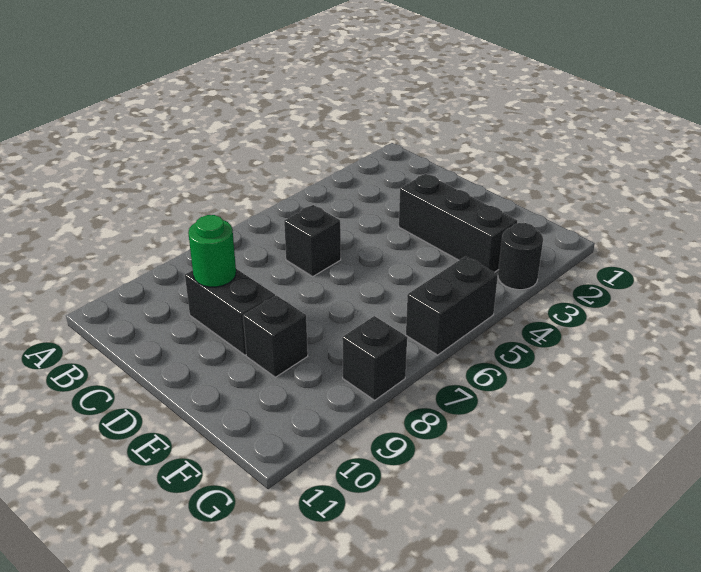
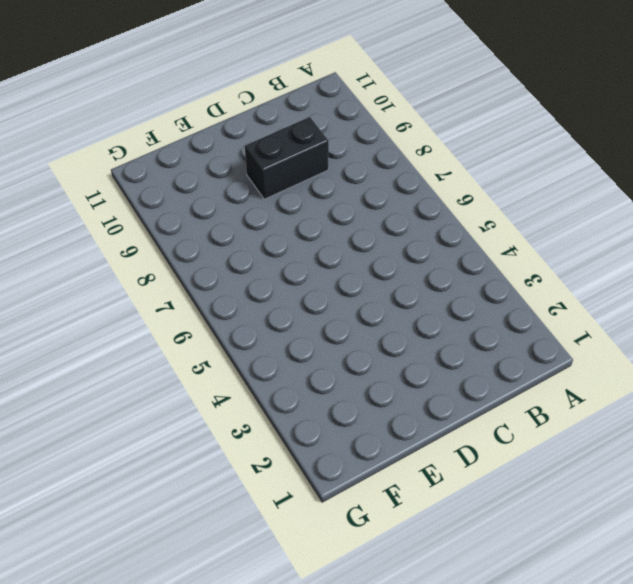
none -> black brick C6 level 1
none -> black brick D3:F3 level 1

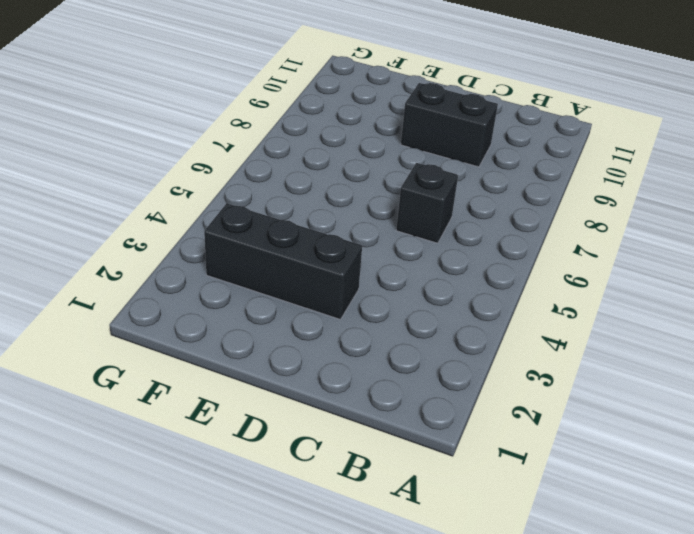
none -> black brick E9 level 1
none -> black round brick G3 level 1

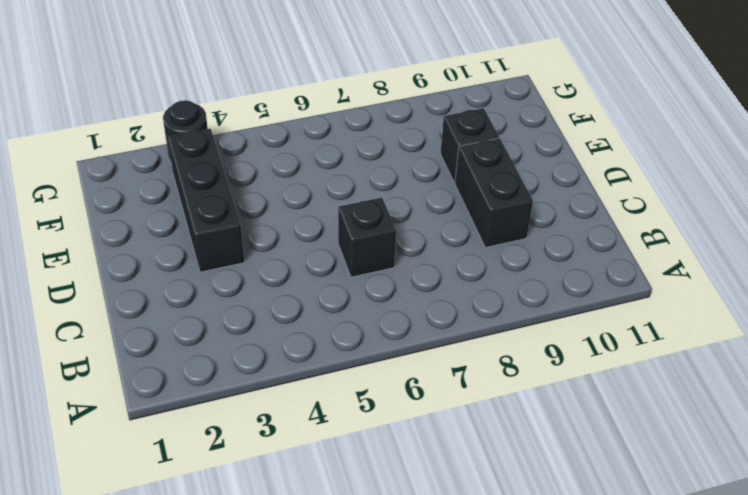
none -> black brick G5:G6 level 1
none -> black brick G8 level 1

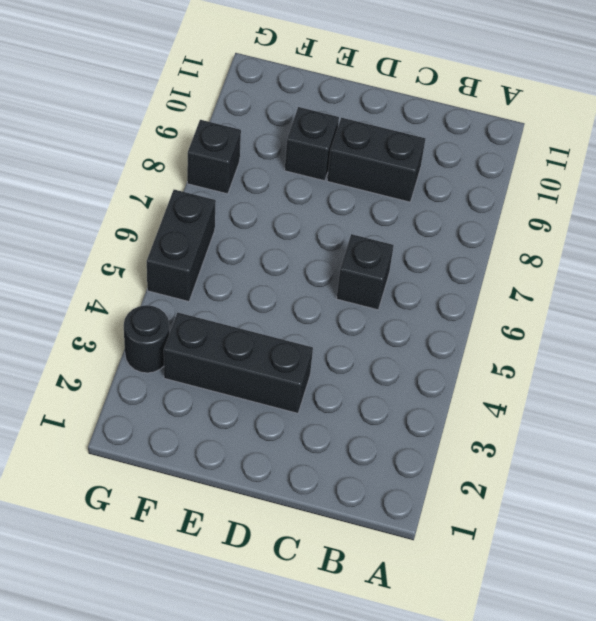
none -> green round brick C9 level 2

